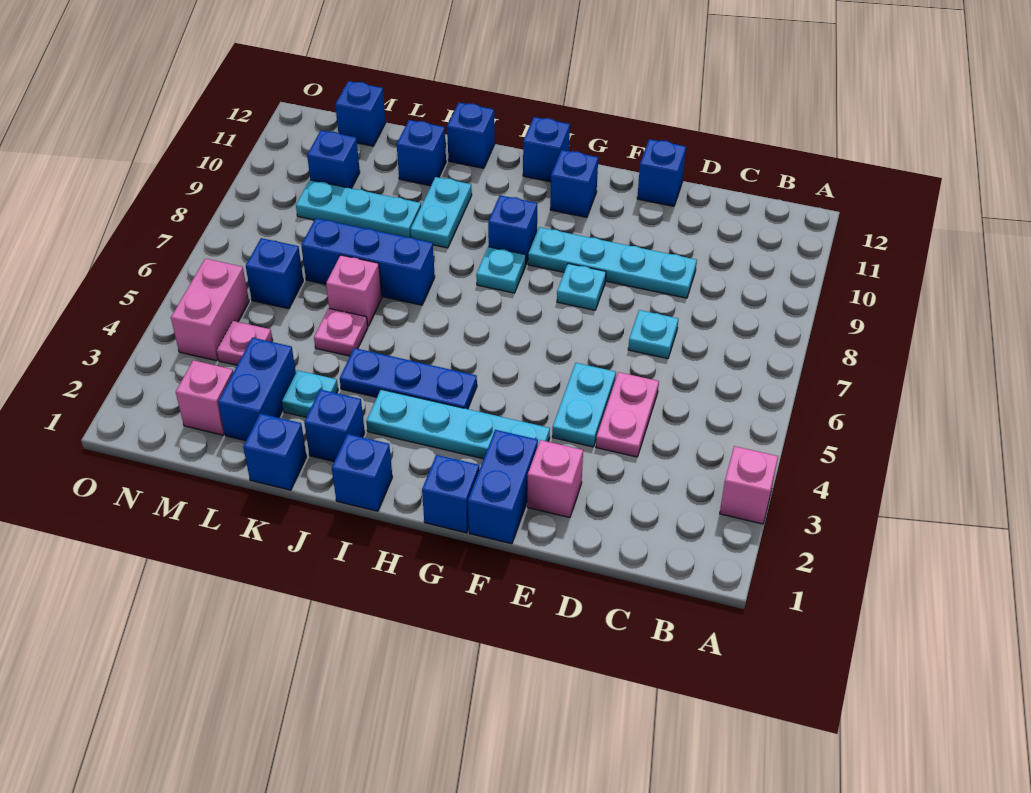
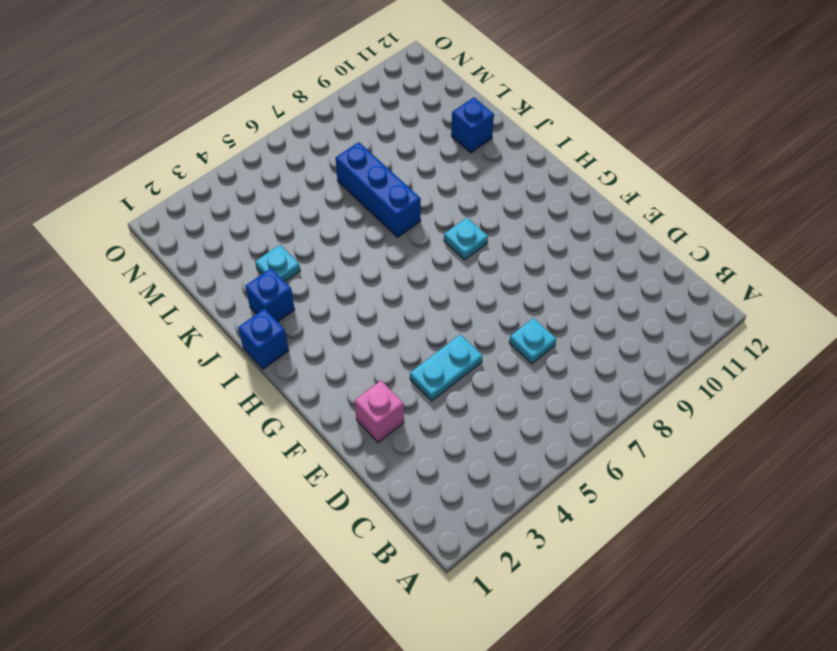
none -> pink brick A3 level 1
none -> pink plate D4:D5 level 1
none -> cyan plate D9:G9 level 1
none -> blue brick E12 level 1

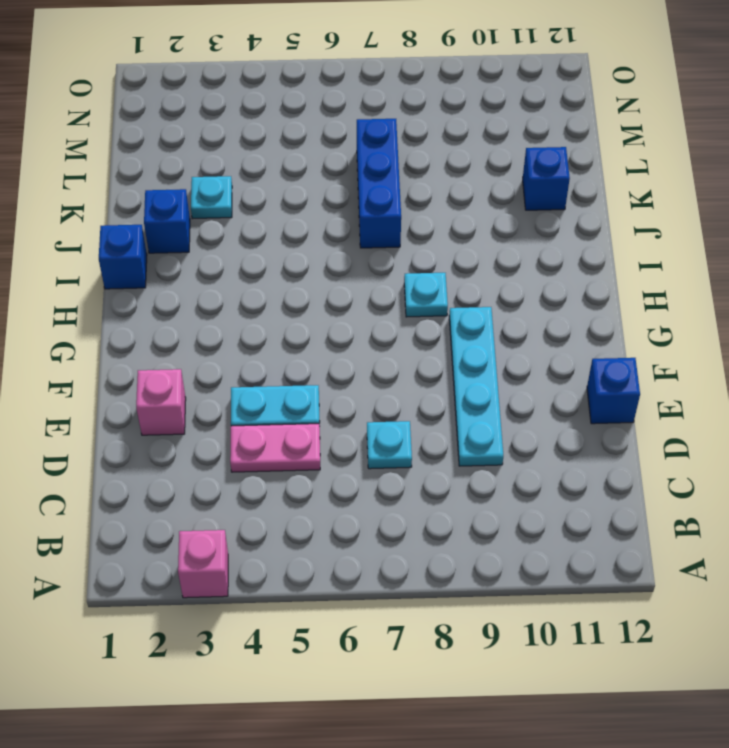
none -> blue brick F1:F2 level 1
none -> cyan plate F3:I3 level 1
none -> cyan plate F8 level 1
none -> blue brick G1 level 1

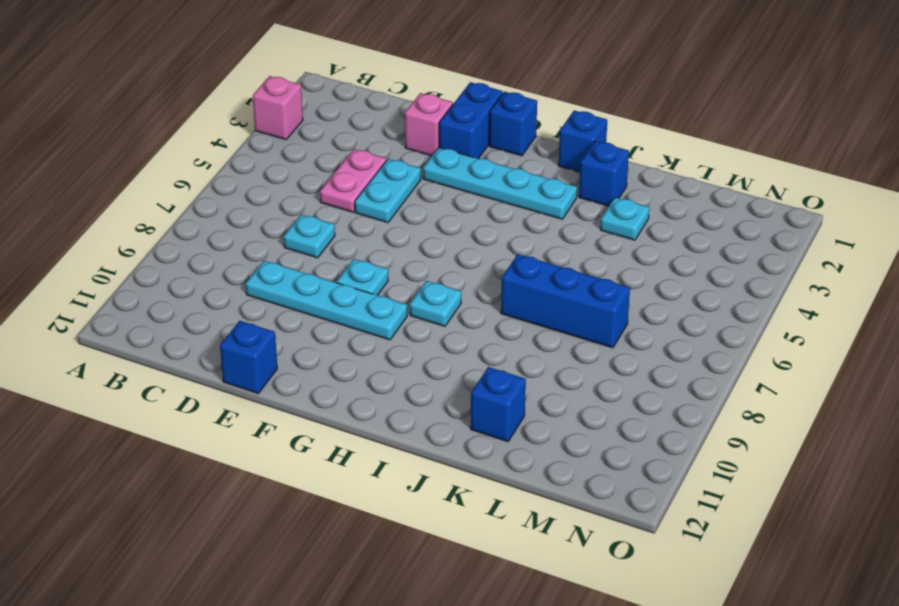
none -> blue brick G11 level 1
none -> blue plate H4:J4 level 1
none -> blue brick H9 level 1
none -> blue brick H12 level 1

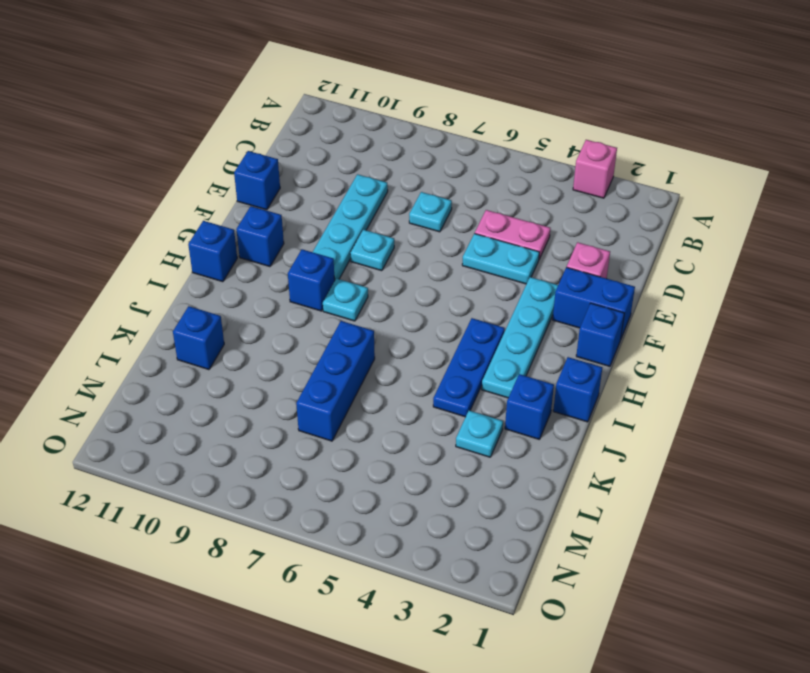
none -> cyan plate J9:J10 level 1
none -> blue brick J12 level 1
none -> blue brick K1 level 1
none -> pink plate K5 level 1

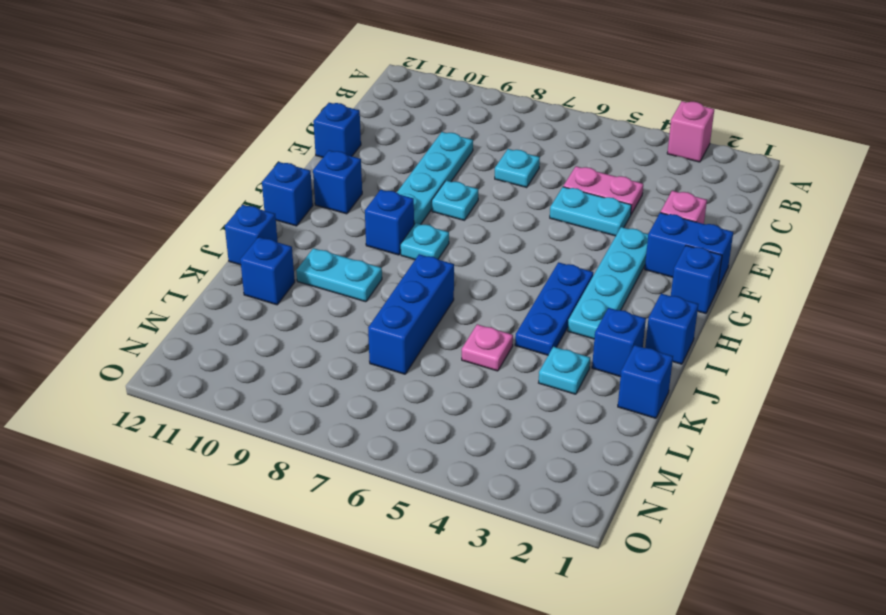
none -> pink brick K6 level 1
none -> cyan plate K9:M9 level 1
none -> blue brick L2:L3 level 1
none -> pink brick M2 level 1

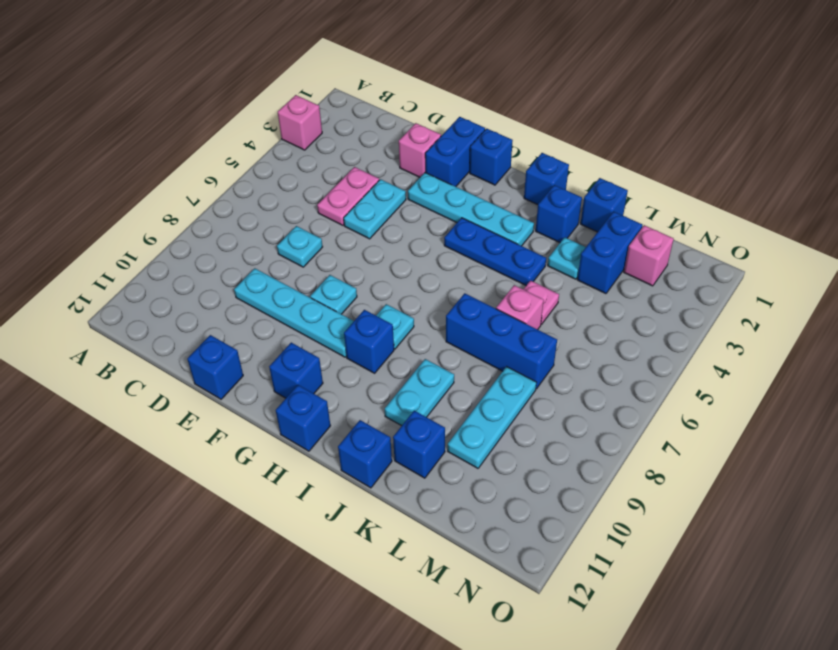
cyan plate L8:L10 level 1 -> cyan plate K9:M9 level 1
none -> pink plate M4 level 1
none -> blue brick M6 level 1
none -> blue brick M10 level 1
none -> blue brick M12 level 1

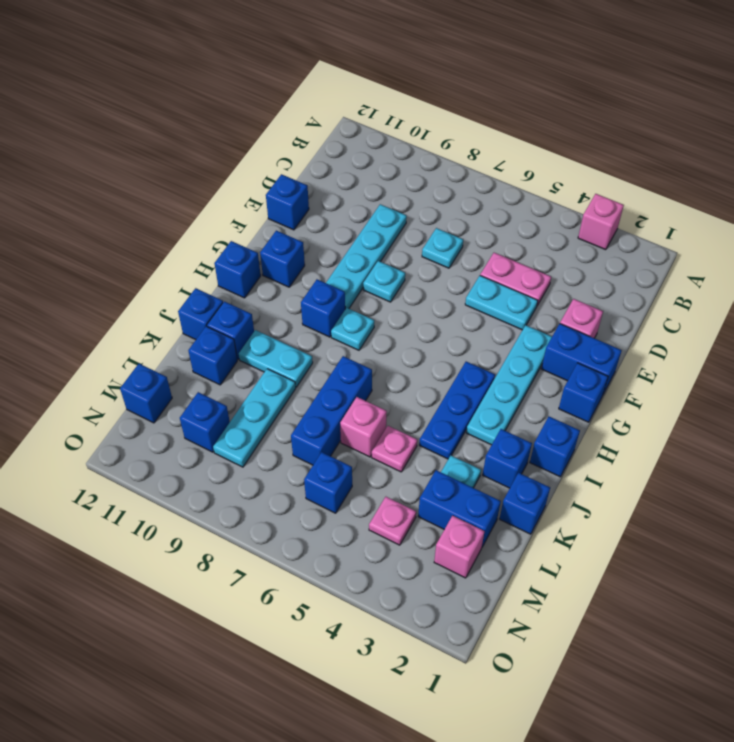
blue brick J11 level 1 -> none
none -> pink brick N4:N5 level 1

